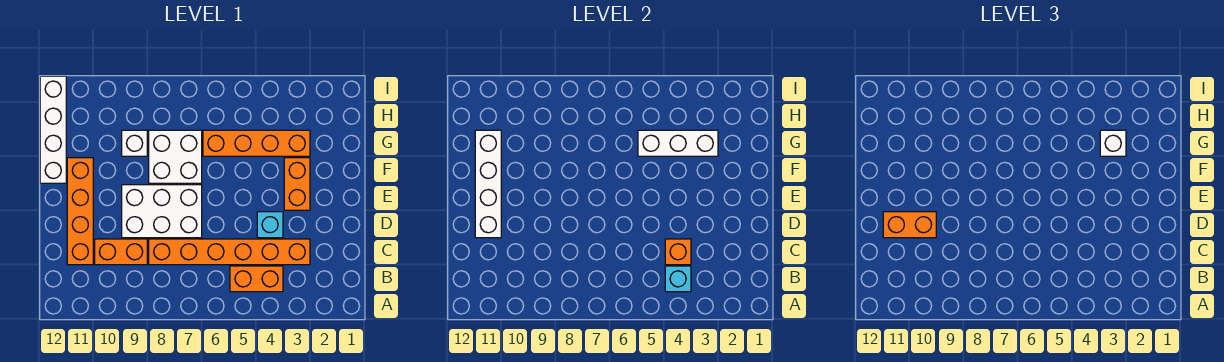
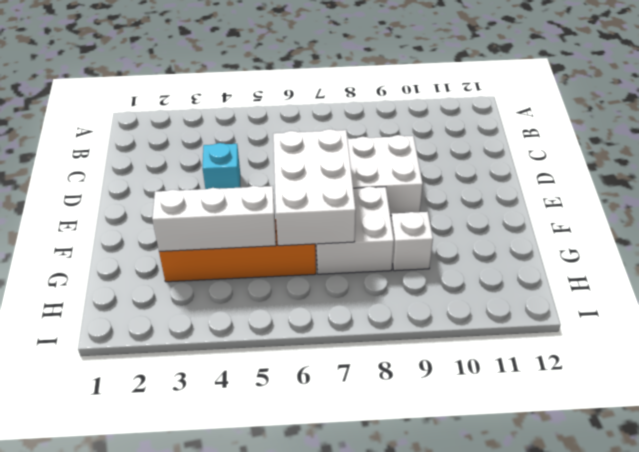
white brick E6:G7 level 2 -> none
none -> orange brick B4:B5 level 1
none -> orange brick C3:C8 level 1
none -> orange brick C9:C10 level 1

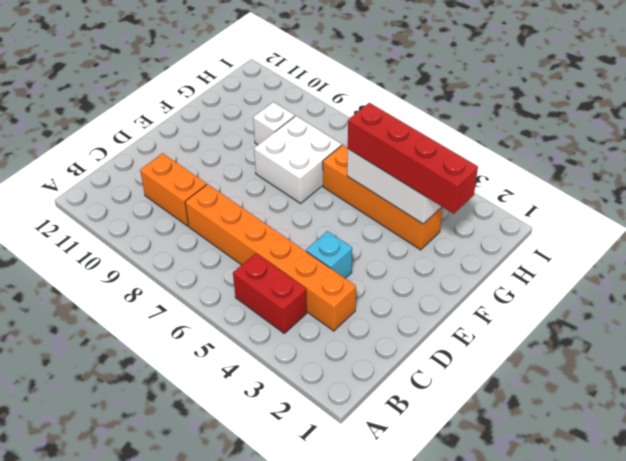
red brick B4:B5 level 1 -> orange brick B4:B5 level 1
red brick G2:G5 level 3 -> white brick G3 level 3
none -> orange brick C11:F11 level 1
none -> white brick D7:E9 level 1
none -> orange brick E3:F3 level 1

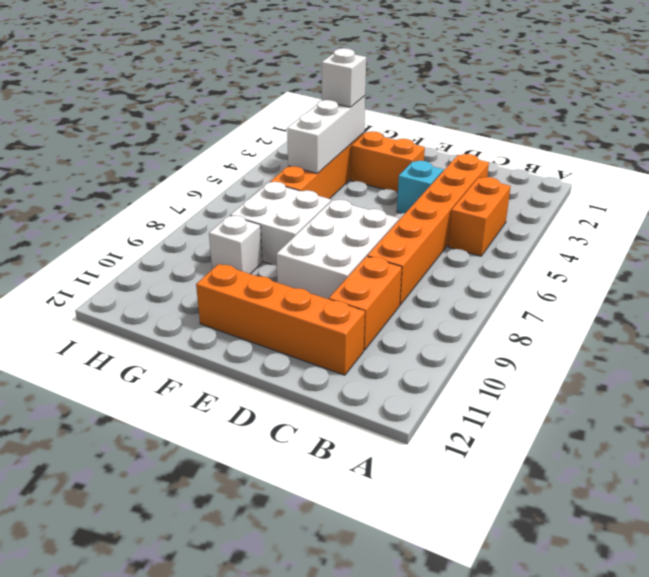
none -> white brick F12:I12 level 1
none -> cyan brick B4 level 2
none -> orange brick C4 level 2

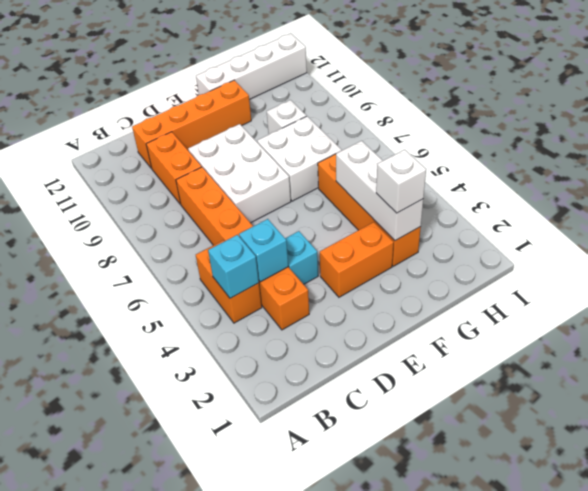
cyan brick C4 level 2 -> orange brick C4 level 2
none -> white brick D11:G11 level 2
none -> orange brick D10:D11 level 3

